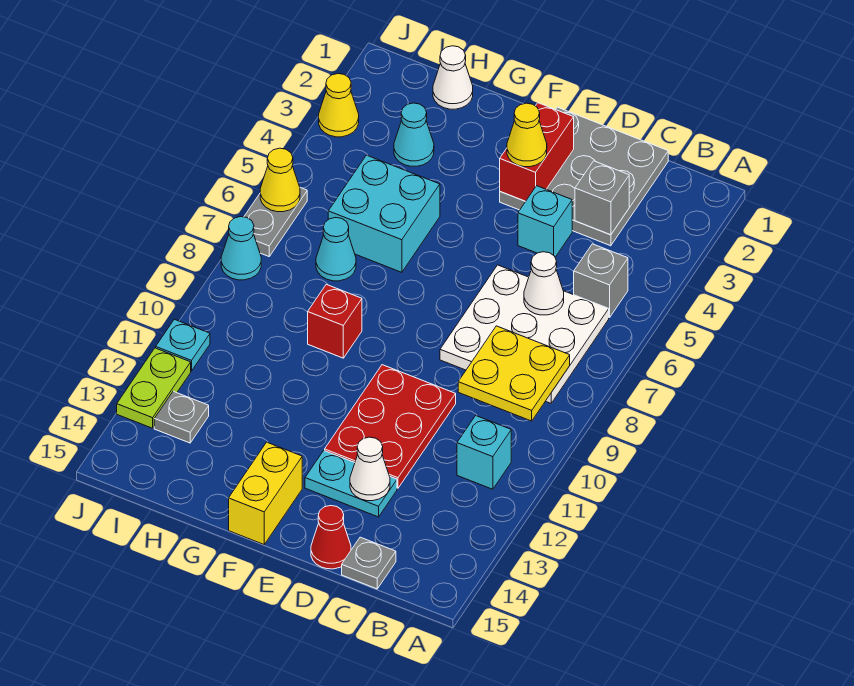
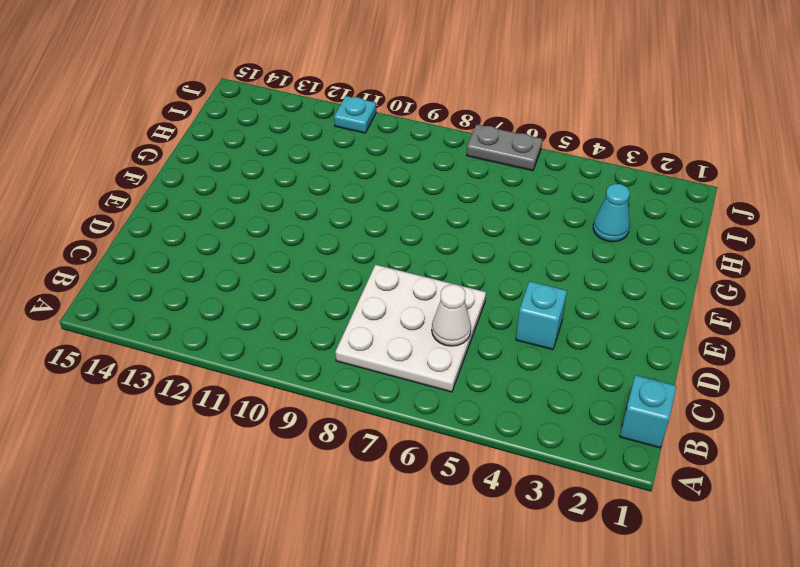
cyan brick B1 level 1 -> cyan brick B11 level 1
none -> grey brick B5 level 1
none -> grey plate C1:E3 level 1
none -> grey plate C15 level 1

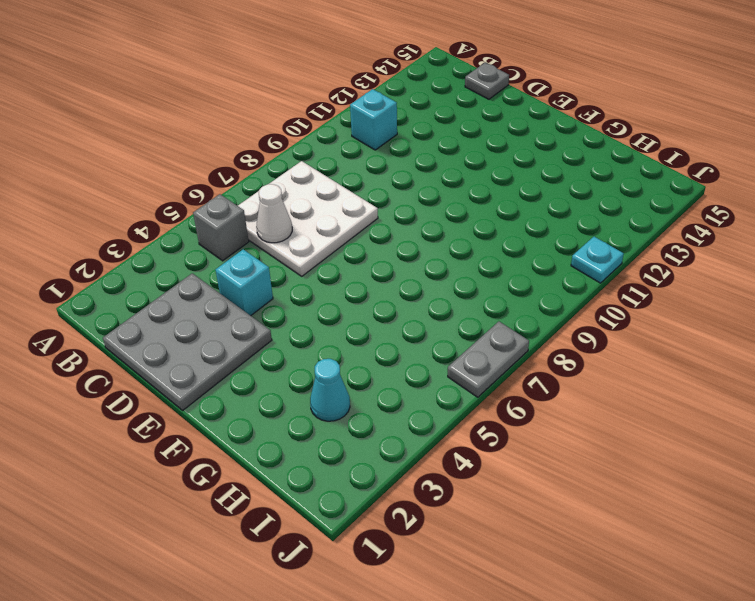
none -> red plate D10:E12 level 1
none -> cyan plate D13:E13 level 1
none -> red cone D15 level 1

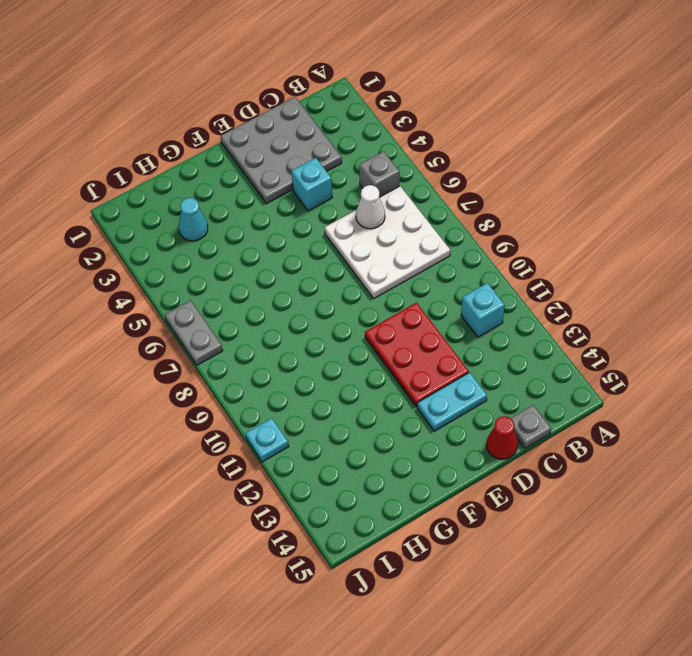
none -> yellow brick F14:F15 level 1
none -> cyan brick G5:H6 level 1
none -> red brick G9 level 1

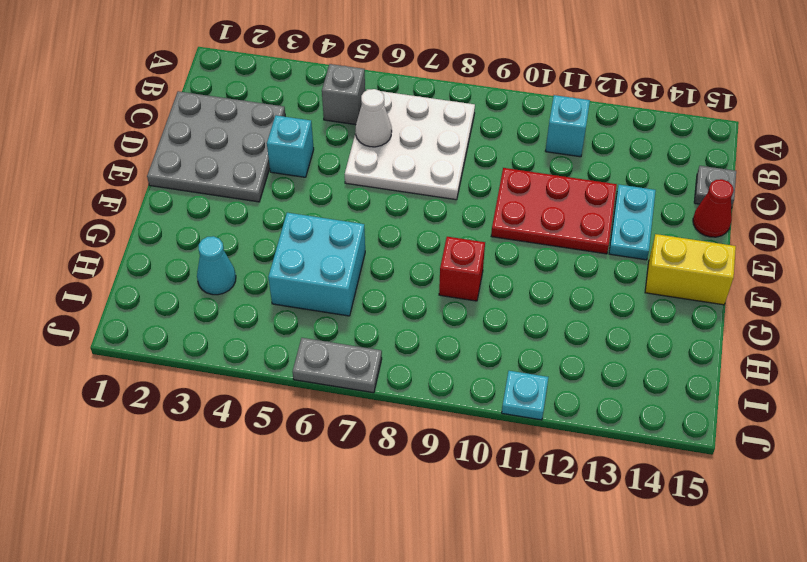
none -> white cone H1 level 1
none -> cyan cone H7 level 1
none -> grey plate I13 level 1

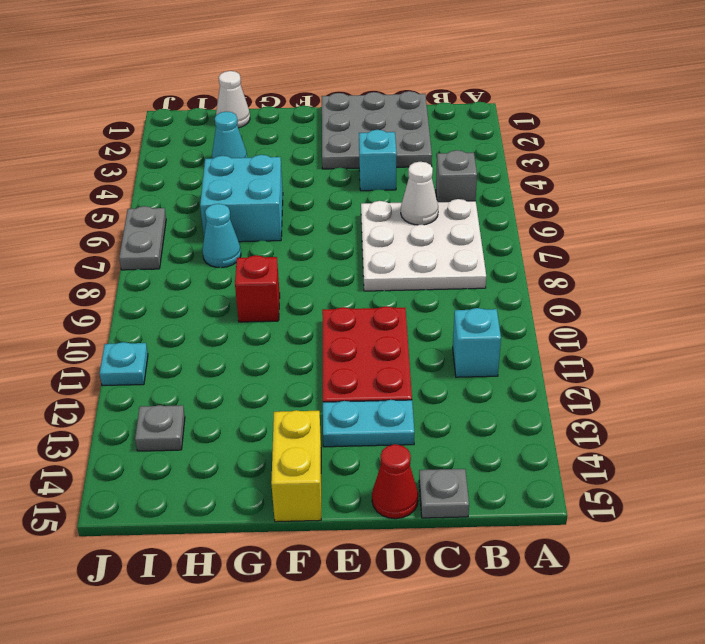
none -> yellow cone J3 level 1
none -> cyan cone J8 level 1
none -> lime plate J12:J13 level 1

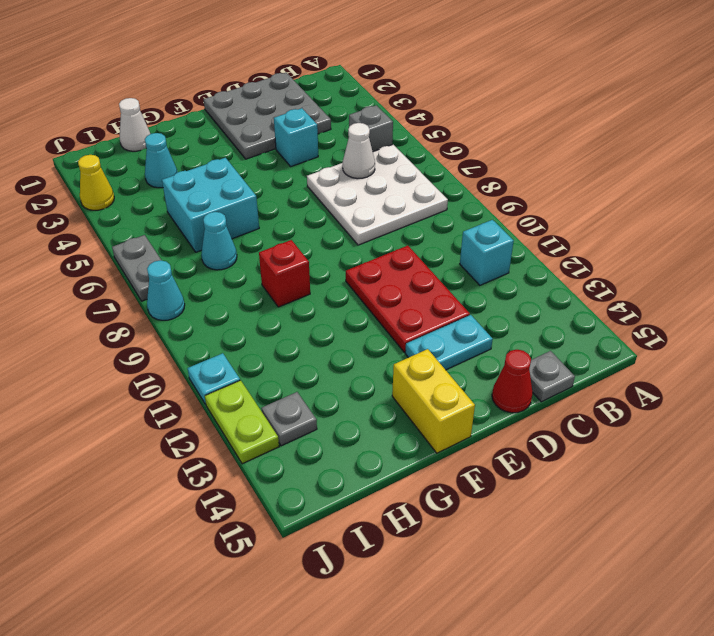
none -> yellow plate B8:C9 level 2
none -> grey brick C3 level 2
none -> white cone D13 level 2

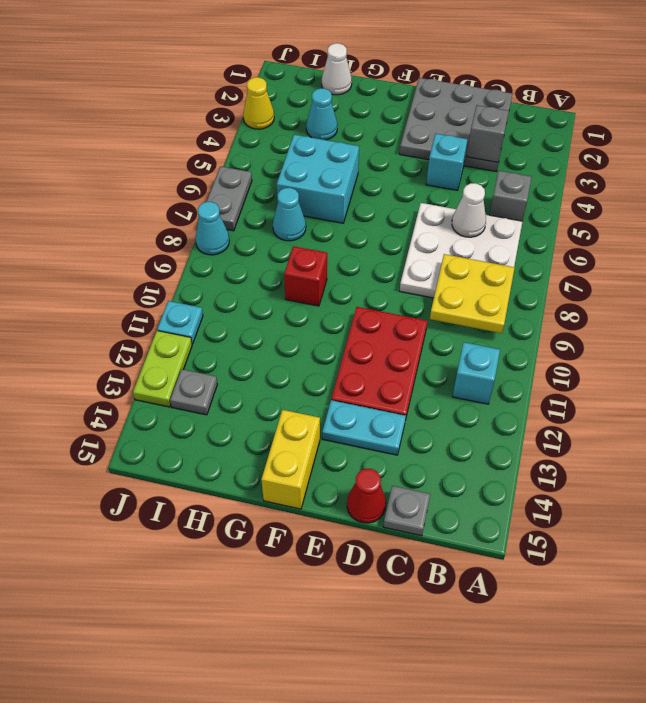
none -> white cone D13 level 2
none -> red brick E2:E3 level 2
none -> yellow cone J6 level 2

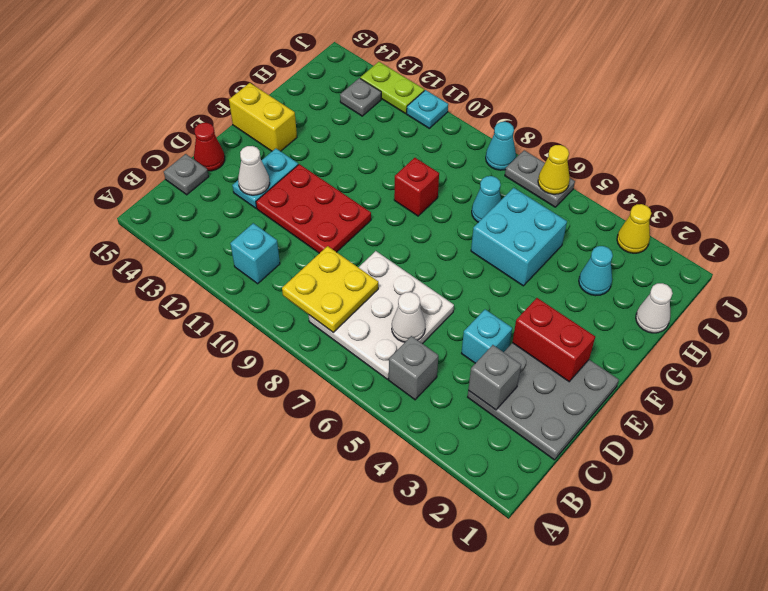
none -> yellow cone E3 level 3

